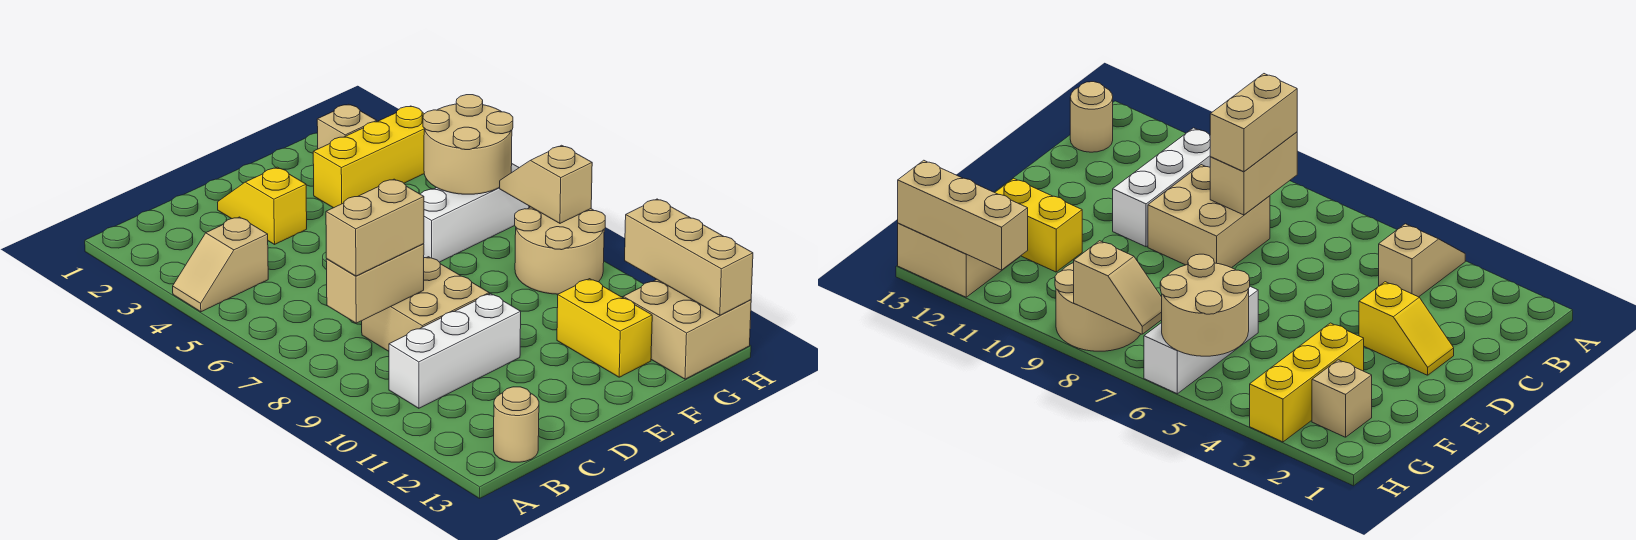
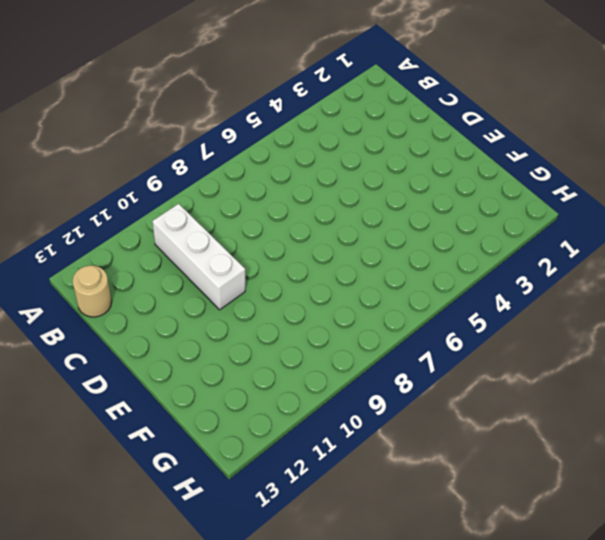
none -> tan slope A4:B4 level 1 top B
none -> tan brick C8:D9 level 1
none -> yellow slope D2:D3 level 1 top 3

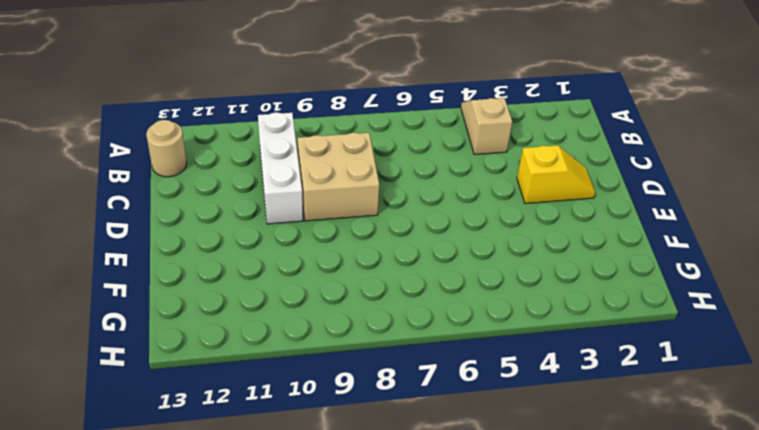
none -> yellow brick F3:H3 level 1
none -> white brick F6:H6 level 1
none -> yellow brick F11:F12 level 1

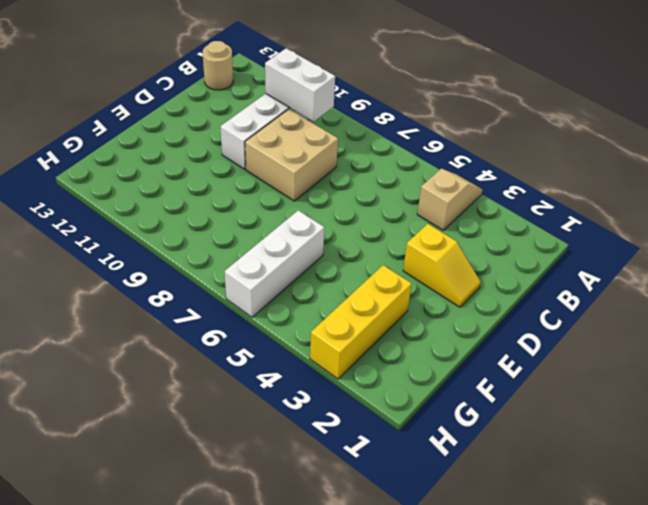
white brick B9:B10 level 2 -> none
none -> yellow brick F11:F12 level 1
none -> tan brick G2 level 1
none -> tan round brick G8:H9 level 1

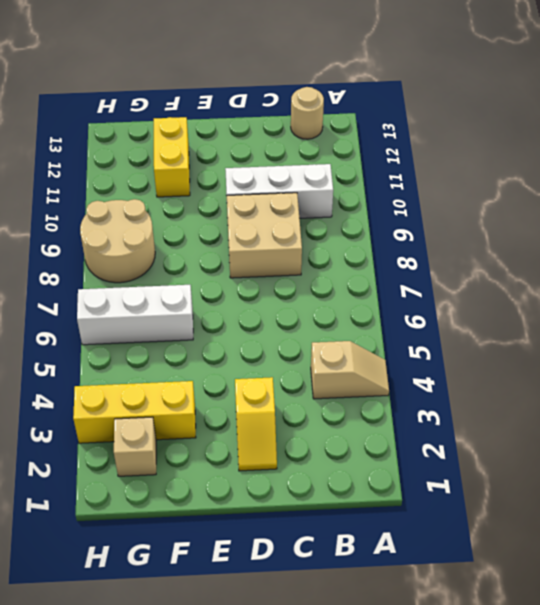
none -> tan brick G12:H13 level 1
none -> tan brick B8:C8 level 2
none -> tan round brick G5:H6 level 2

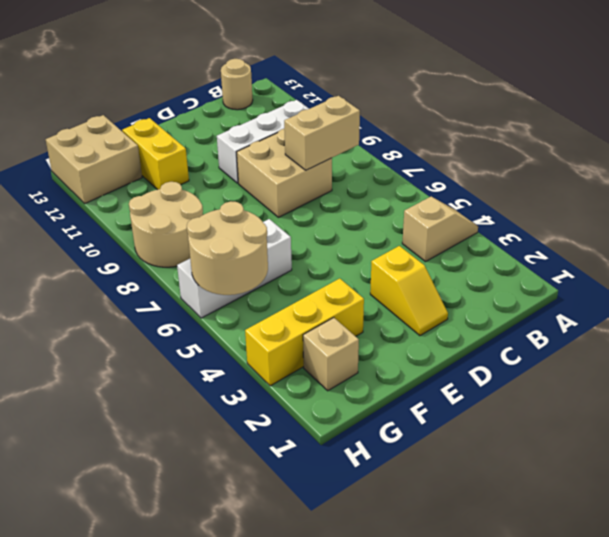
none -> tan slope H7:H8 level 2 top 8
none -> tan brick H11:H13 level 2
none -> tan brick B8:C8 level 3

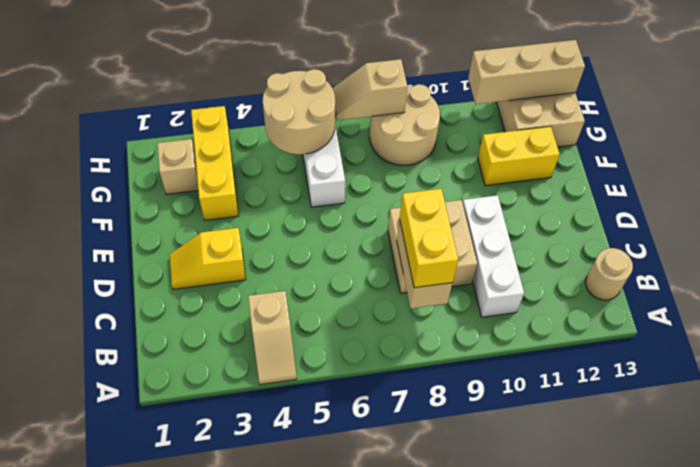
yellow brick B8:C8 level 3 -> tan brick B8:C8 level 3

